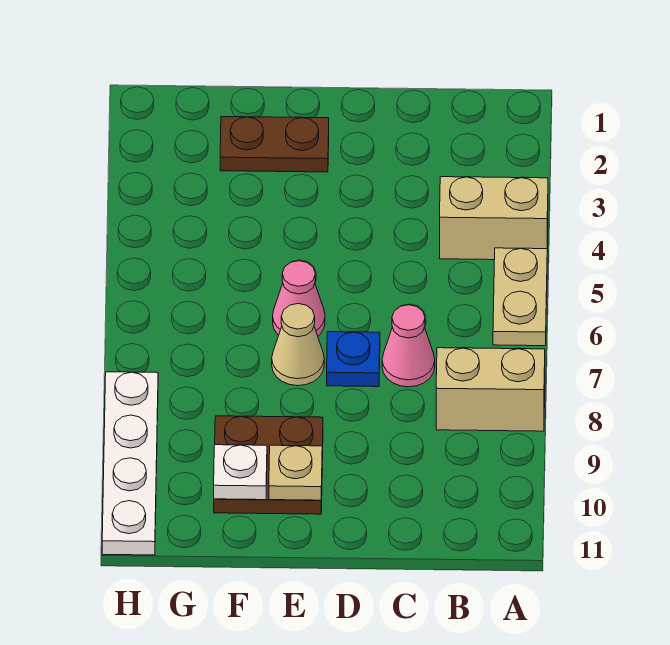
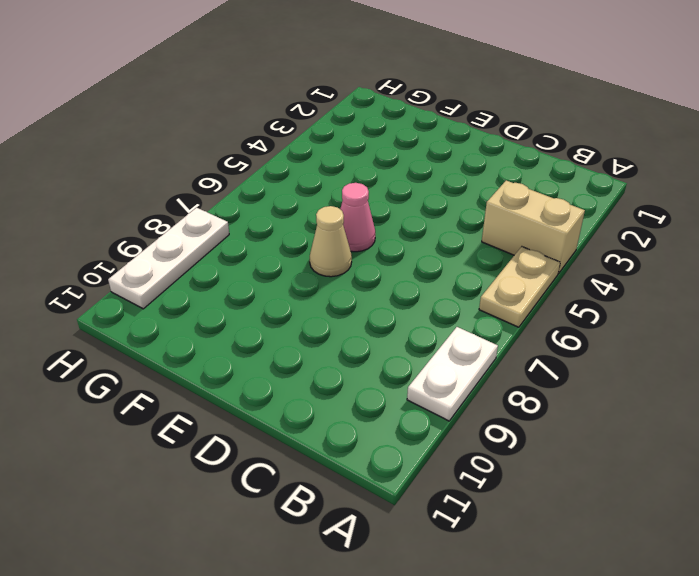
white plate A8:A9 level 1 -> tan brick A8:B8 level 1
white plate H8:H10 level 1 -> white plate H8:H11 level 1
none -> pink cone C7 level 1
none -> blue plate D7 level 1
none -> brown plate E2:F2 level 1

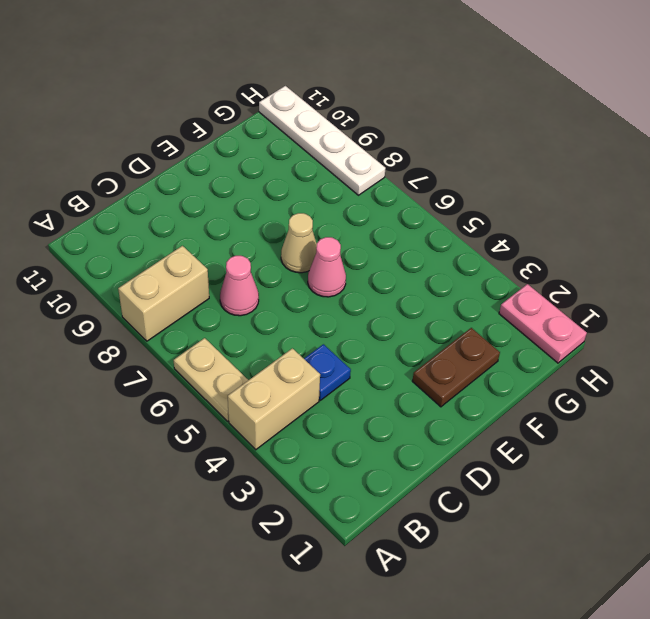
blue plate C4 level 1 -> blue plate D7 level 1
pink plate H1:H2 level 1 -> none
none -> brown plate E9:F10 level 1
none -> tan plate E10 level 2
none -> white plate F10 level 2

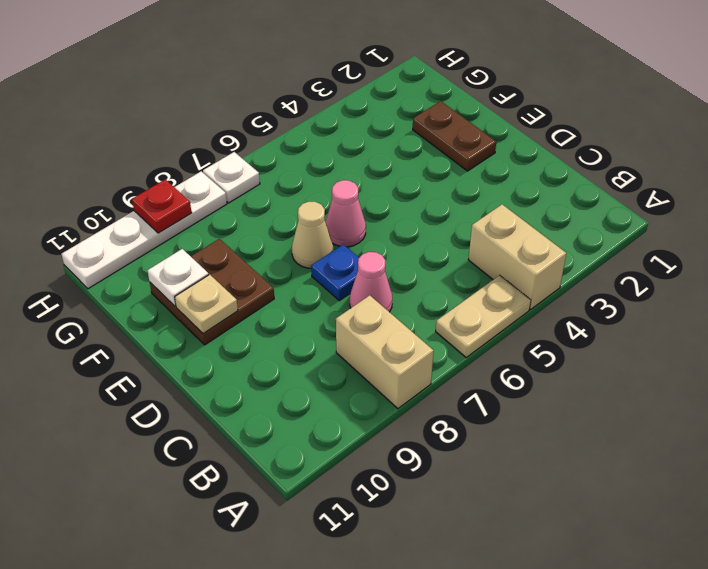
white plate H7 level 1 -> none
red plate H9 level 2 -> none

